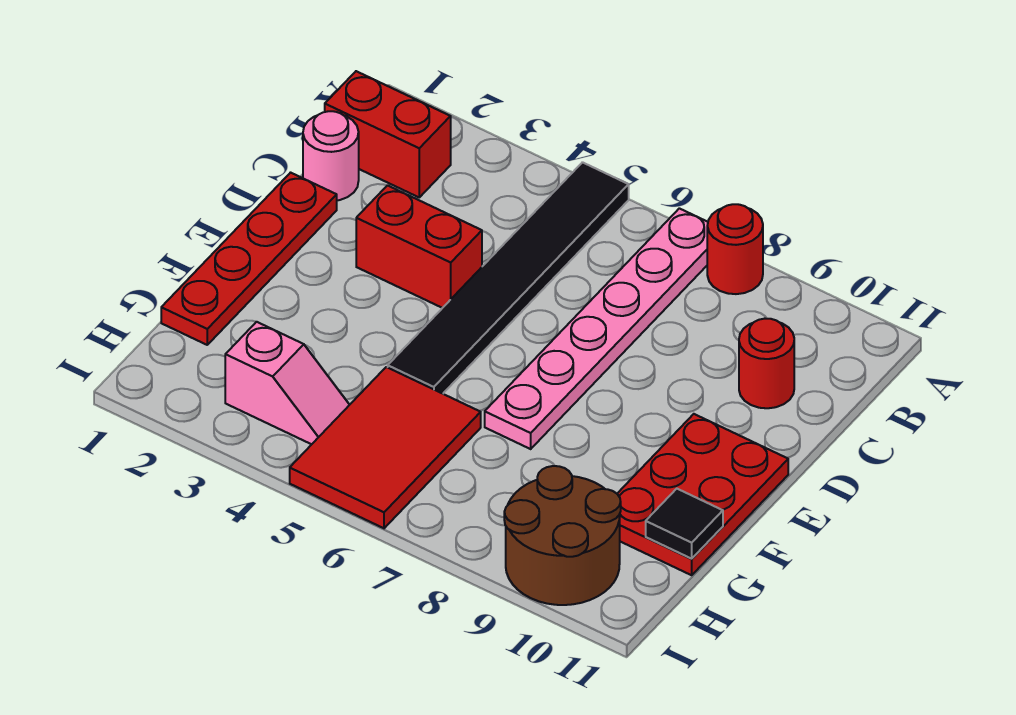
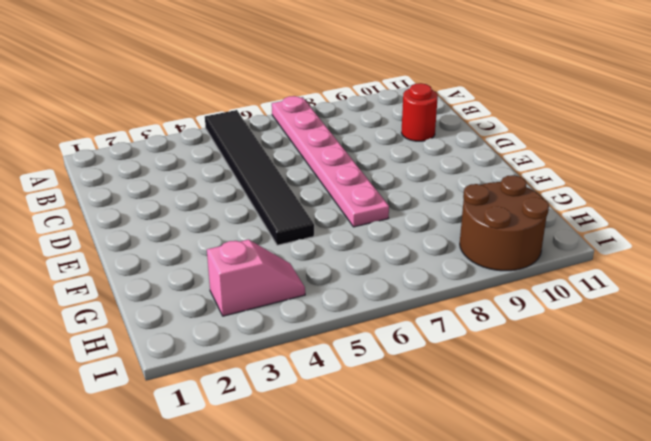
none -> red round brick A8 level 1
none -> red brick B1:B2 level 1
none -> pink round brick C1 level 1

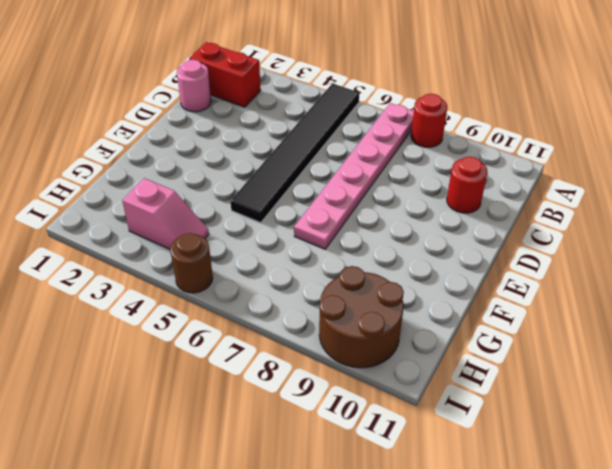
brown round brick I5 level 1 -> red tile G5:I6 level 1
none -> red plate D1:G1 level 1
none -> red brick D3:D4 level 1
none -> red plate E10:G11 level 1

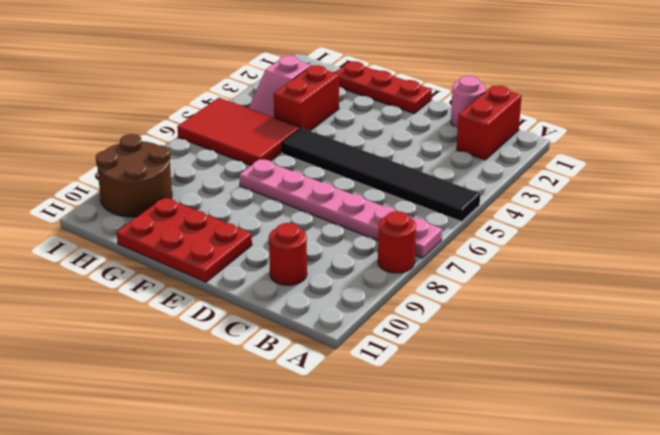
red plate E1:G1 level 1 -> red plate D1:G1 level 1
red brick G3:G4 level 1 -> red brick D3:D4 level 1
none -> black tile G11 level 2

